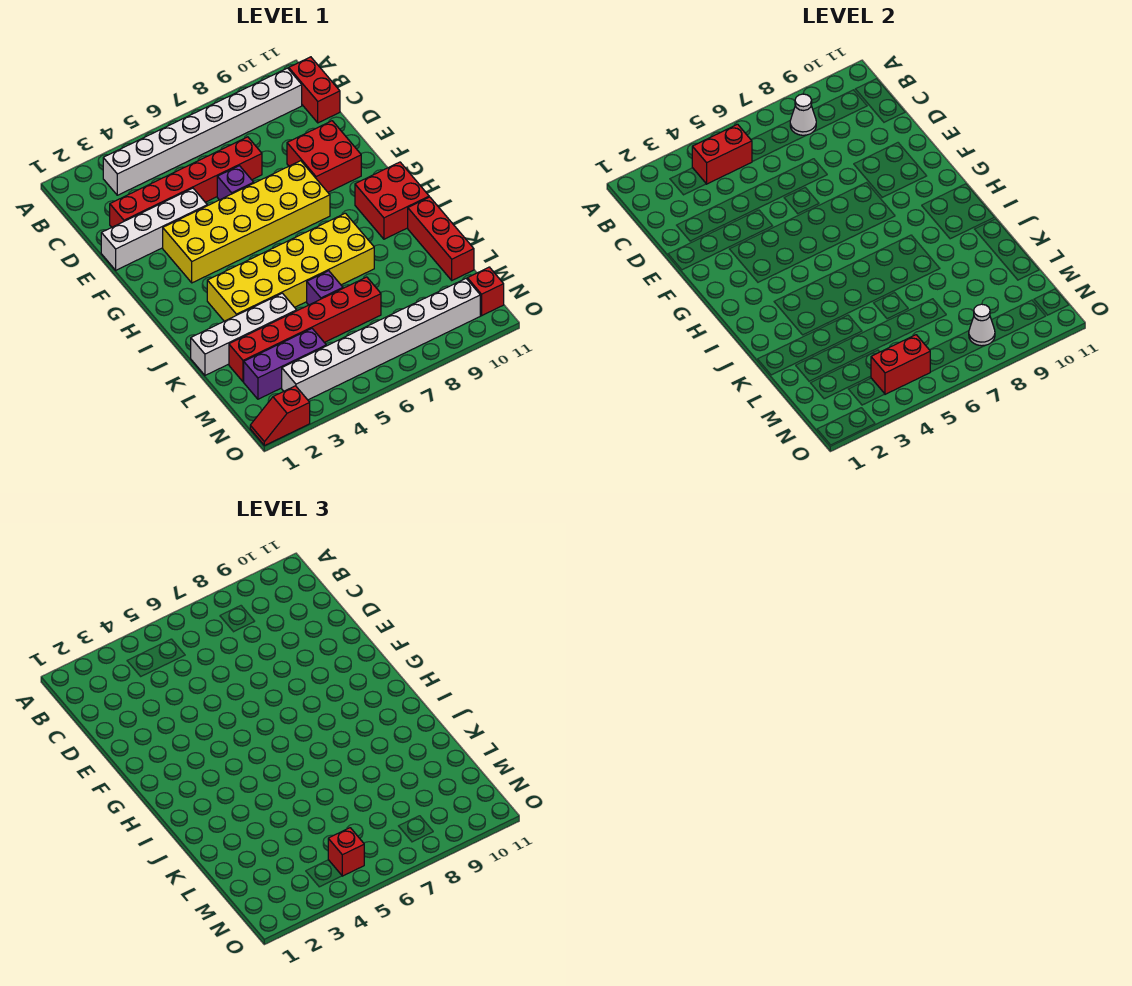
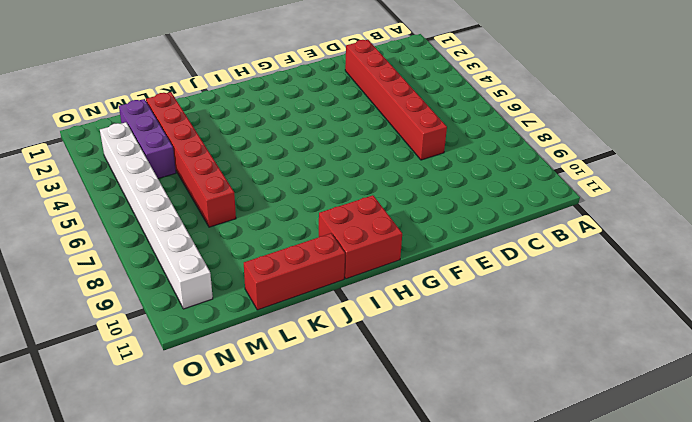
none -> white brick B3:B10 level 1
none -> red brick B11:C11 level 1
none -> white brick E1:E4 level 1

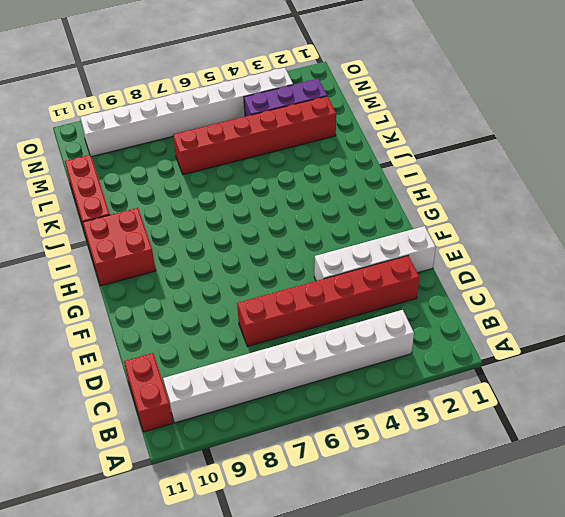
none -> purple brick E6 level 1
none -> red brick E9:F10 level 1
none -> yellow brick F3:G8 level 1

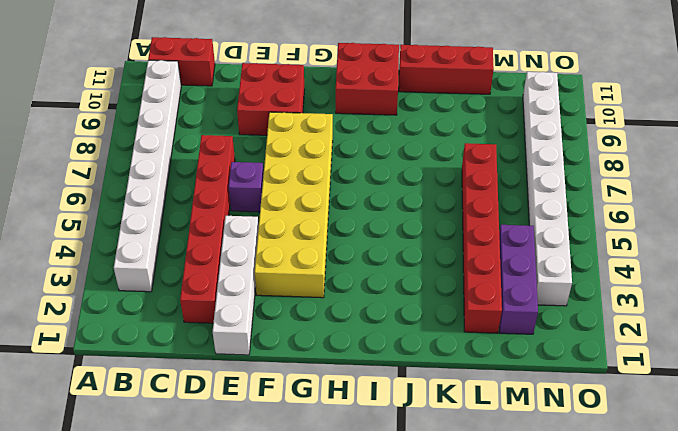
none -> yellow brick I3:J8 level 1
none -> white brick K1:K4 level 1
none -> purple brick K6 level 1

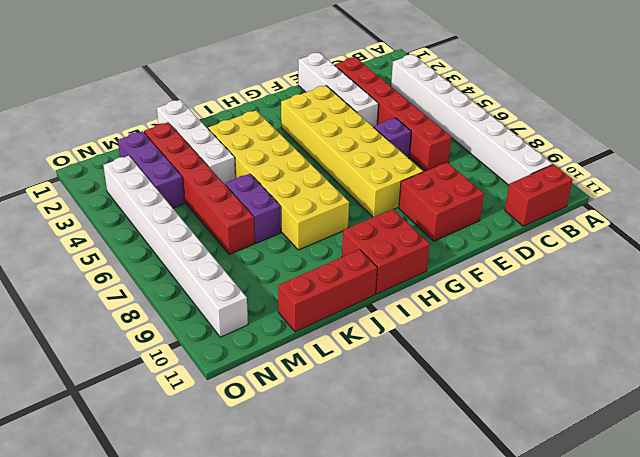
purple brick K6:K7 level 1 -> purple brick K6 level 1
none -> red brick N11 level 1
none -> red slope O1:O2 level 1 top 2
none -> red brick B4:B5 level 2

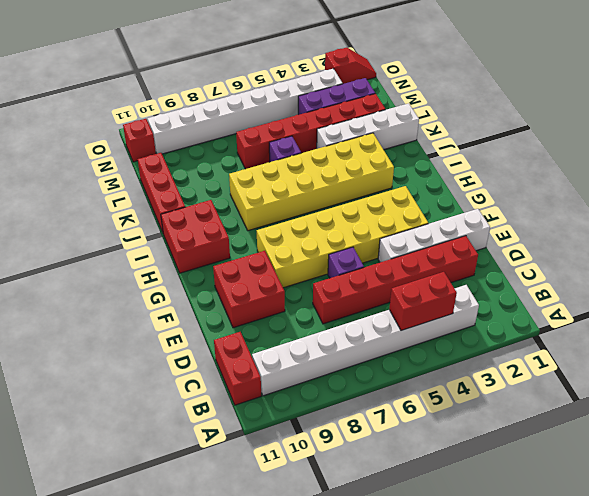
none -> white cone B8 level 2
none -> red brick N4:N5 level 2
none -> white cone N8 level 2

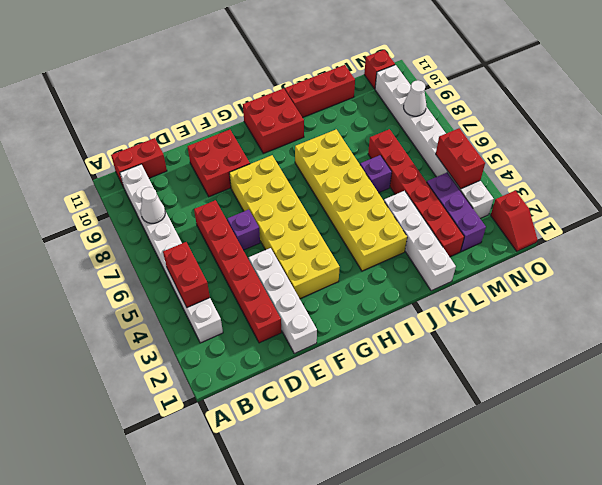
none -> red brick N5 level 3

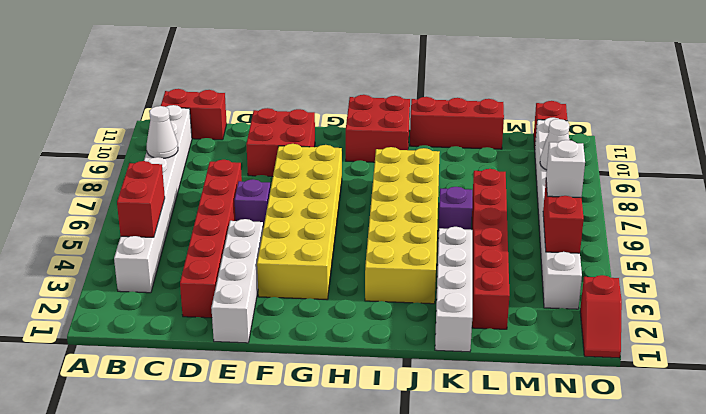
white brick N5 level 3 -> red brick N5 level 3
none -> purple brick M2:M4 level 1

